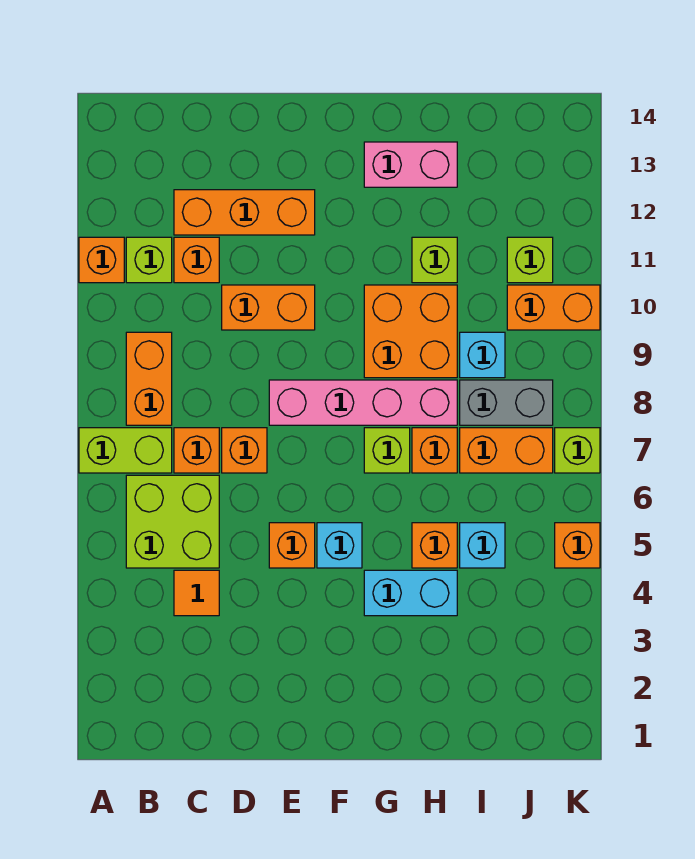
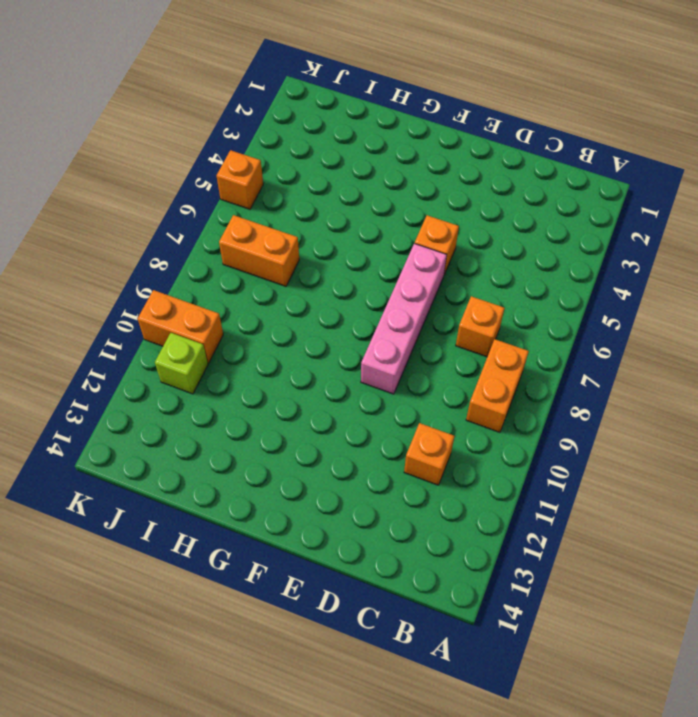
pink brick E6:E9 level 1 -> pink brick E8:H8 level 1
none -> lime brick A7:B7 level 1
none -> orange brick A11 level 1
none -> lime brick B5:C6 level 1

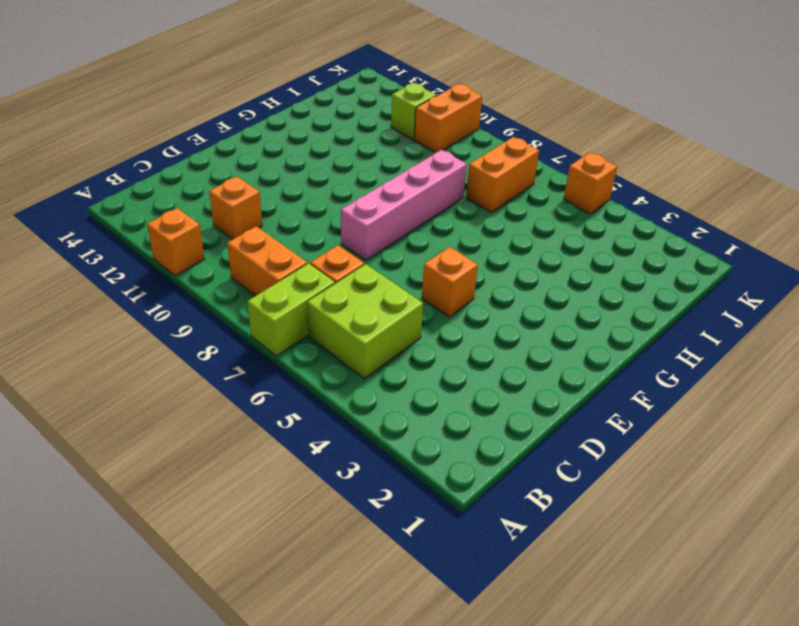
none -> lime brick B11 level 1
none -> orange tile C4 level 1
none -> orange brick C12:E12 level 1

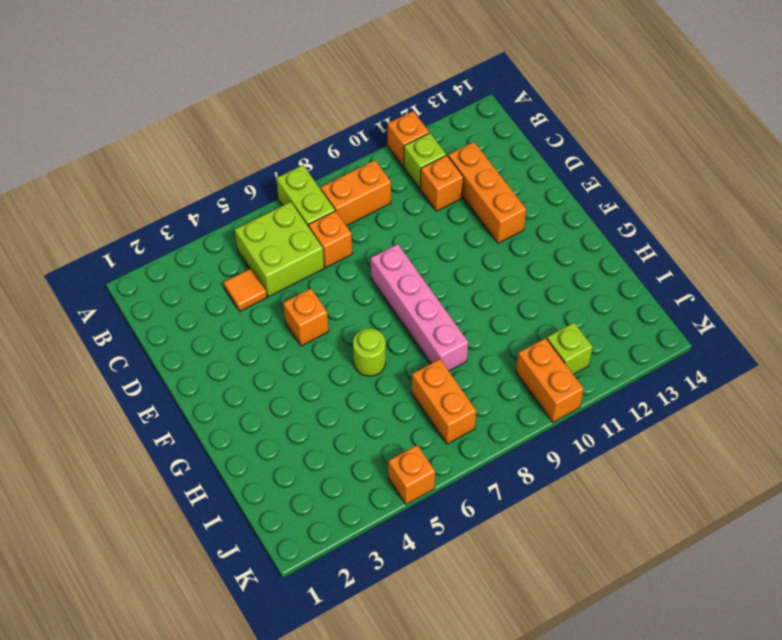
lime round brick G6 level 1 -> none
none -> orange brick D7 level 1
none -> orange brick D10:E10 level 1
none -> cyan brick F5 level 1

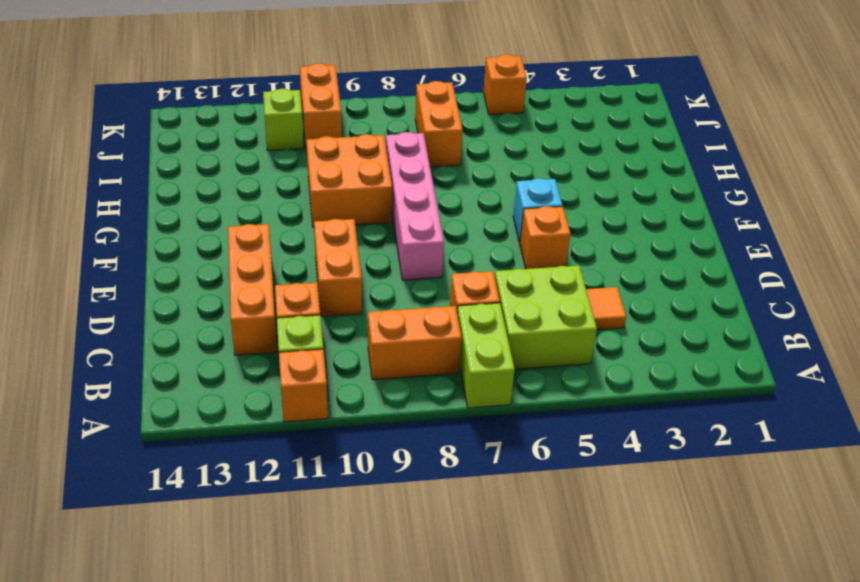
none -> orange brick D7 level 1
none -> cyan brick G4:H4 level 1
none -> lime brick G7 level 1

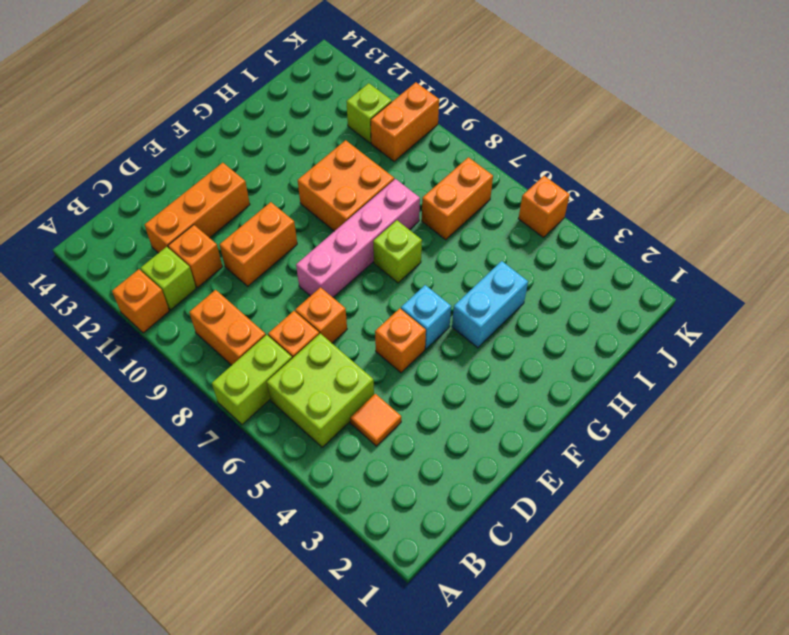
none -> pink brick G13:H13 level 1
none -> orange brick H5 level 1
none -> orange brick H7 level 1

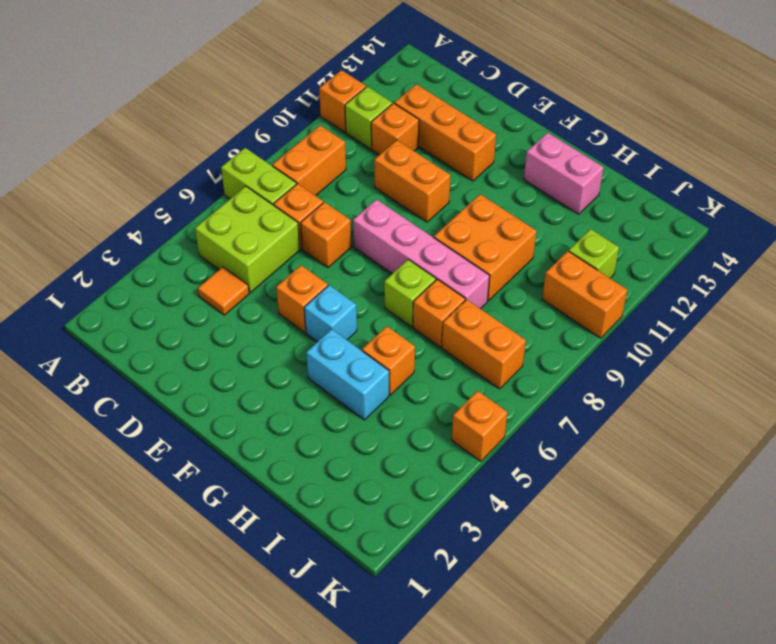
none -> lime brick H11 level 1
none -> cyan brick I5 level 1
none -> grey brick I8:J8 level 1

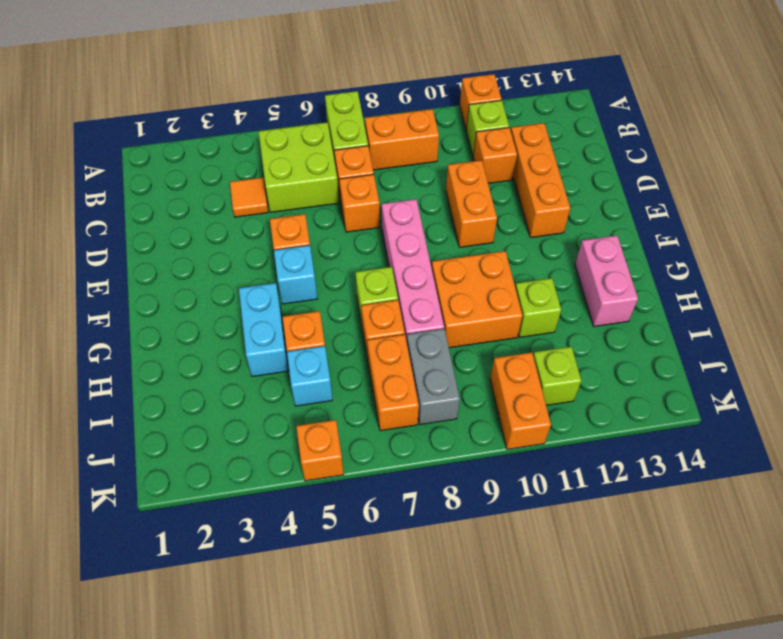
none -> cyan brick I9 level 1
none -> lime brick K7 level 1

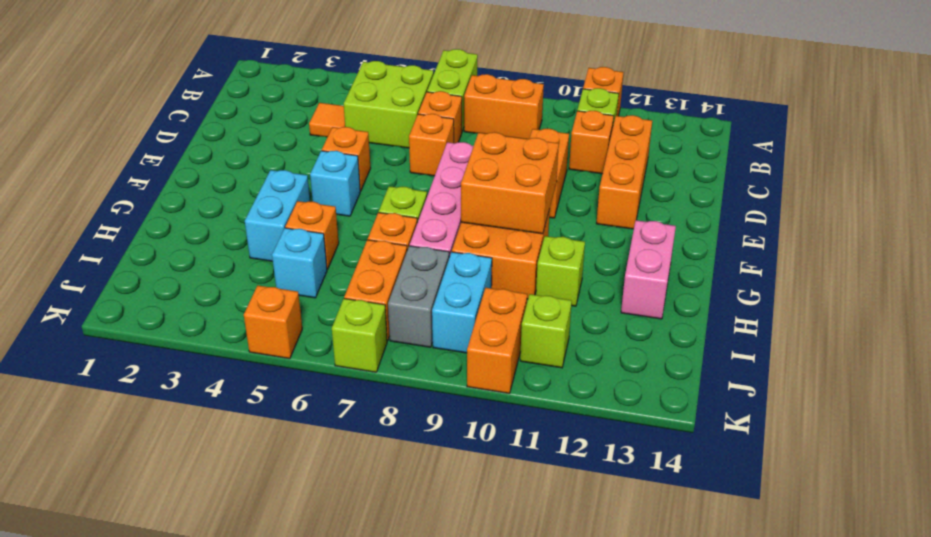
orange brick F9:G10 level 2 -> none
cyan brick I9:J9 level 1 -> cyan brick I9 level 1

